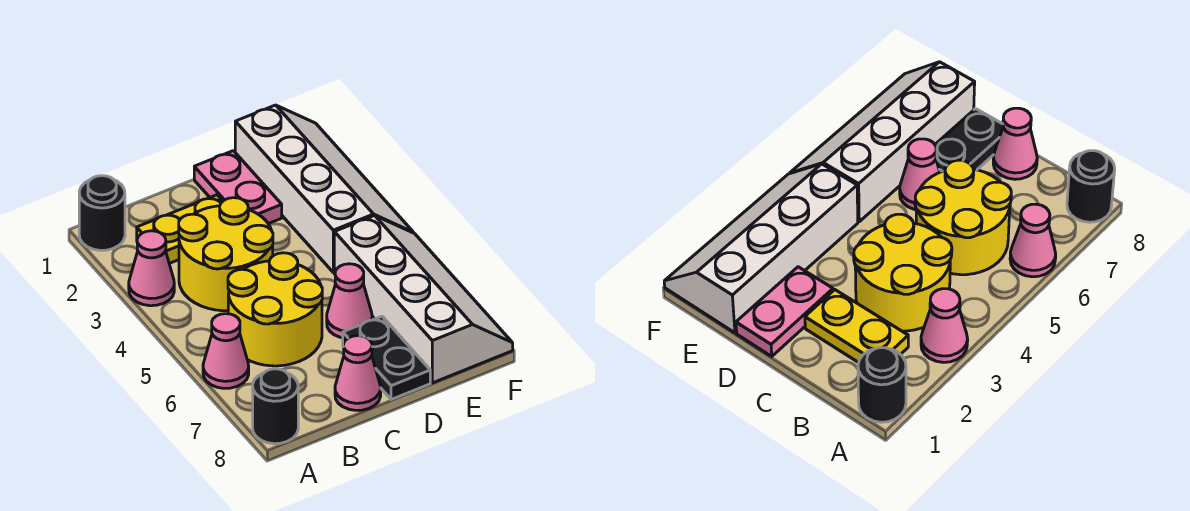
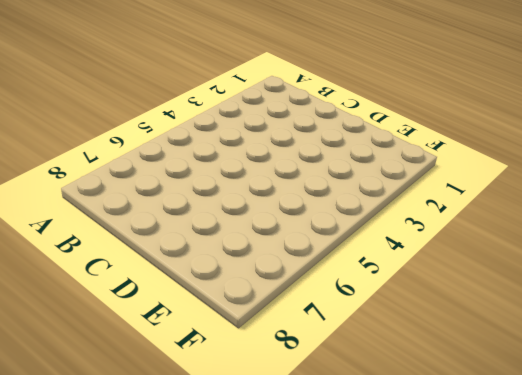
none -> black round brick A1 level 1
none -> pink cone A3 level 1
none -> pink cone A6 level 1

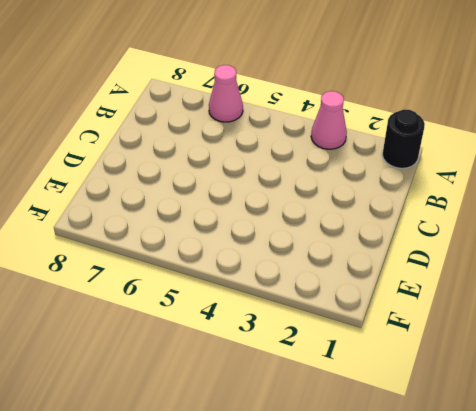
none -> black round brick A8 level 1
none -> yellow plate B2:C2 level 1
none -> yellow round brick B3:C4 level 1

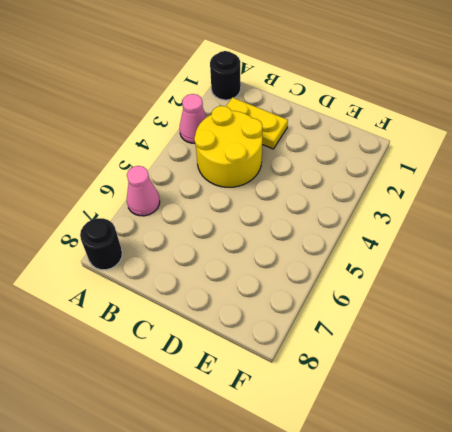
none -> yellow round brick B5:C6 level 1
none -> pink cone C8 level 1
none -> pink plate D1:D2 level 1

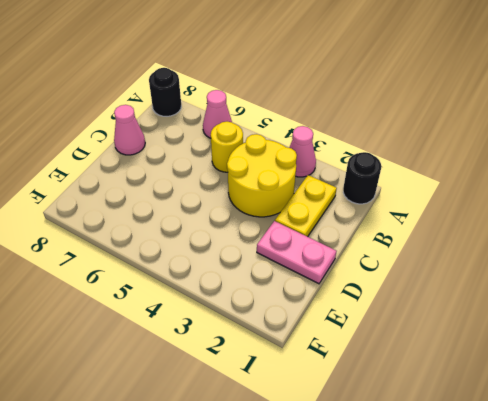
yellow round brick B5 level 1 -> yellow round brick B5:C6 level 1
none -> pink cone D6 level 1
none -> black plate D7:D8 level 1
none -> white slope E1:F4 level 1 top E

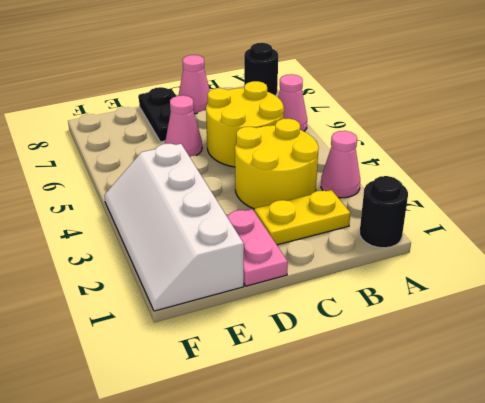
none -> white slope E5:F8 level 1 top E

